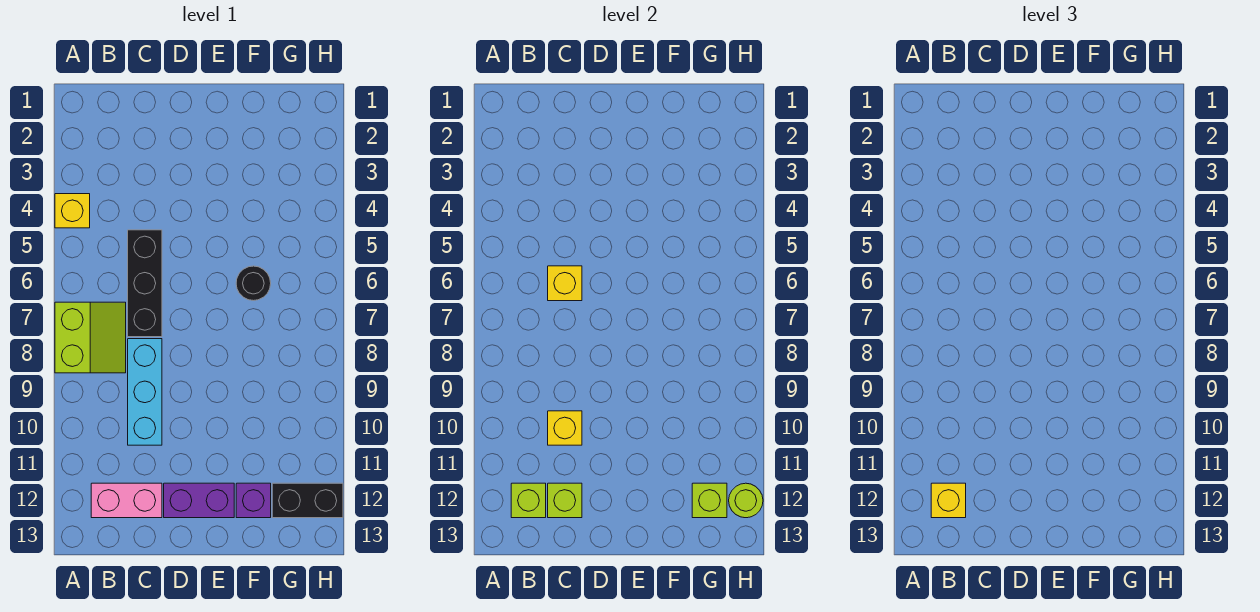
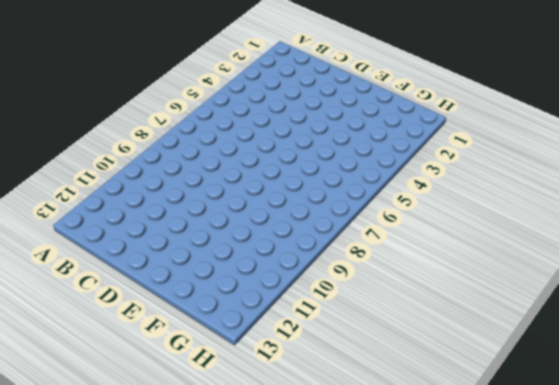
none -> yellow brick A4 level 1
none -> lime slope A7:B8 level 1 top A
none -> pink brick B12:C12 level 1

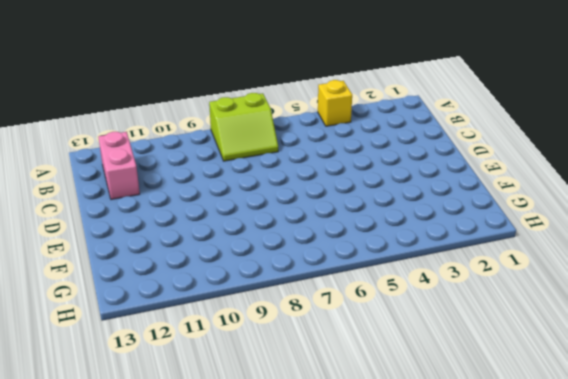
none -> black brick C5:C7 level 1
none -> cyan brick C8:C10 level 1
none -> purple brick D12:E12 level 1

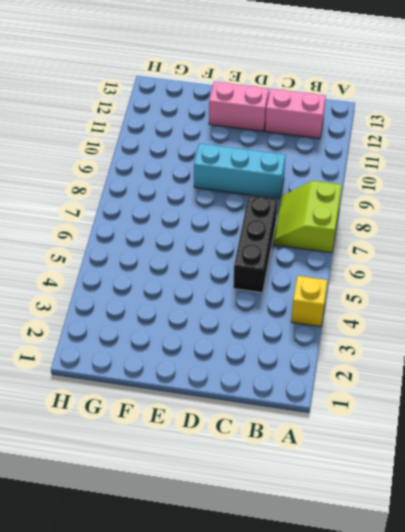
cyan brick C9:E9 level 1 -> cyan brick C8:C10 level 1
pink brick D12:E12 level 1 -> purple brick D12:E12 level 1
none -> black round brick F6 level 1
none -> purple brick F12 level 1
none -> black brick G12:H12 level 1

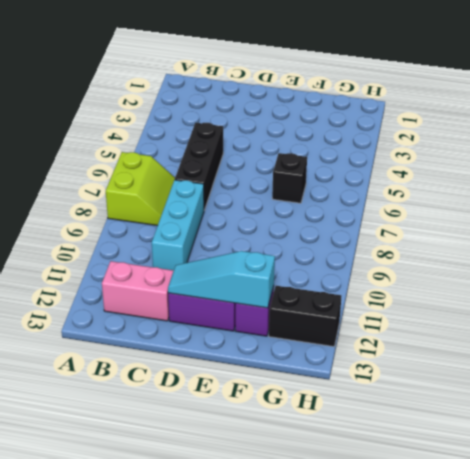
cyan slope D12:F12 level 2 top F -> none
black brick F6 level 1 -> black round brick F6 level 1
none -> yellow brick A4 level 1
none -> lime brick B12 level 2
none -> yellow brick C6 level 2

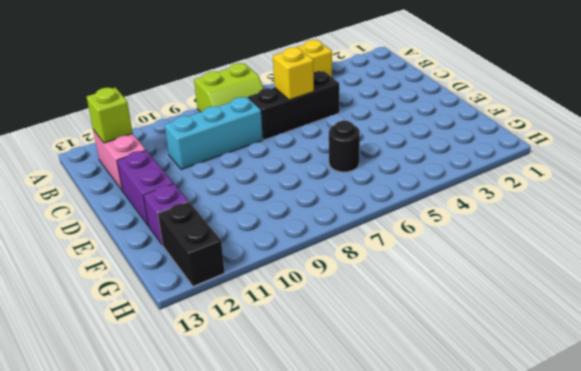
none -> yellow brick C10 level 2
none -> lime brick C12 level 2
none -> lime brick G12 level 2

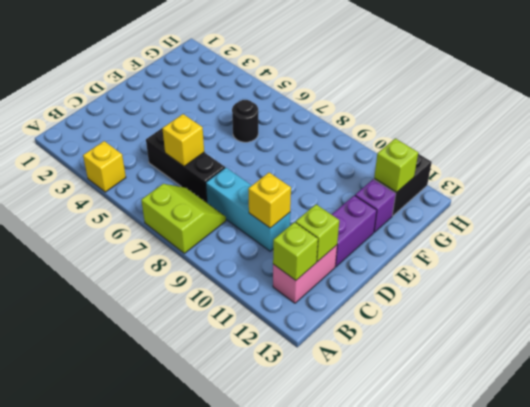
none -> lime round brick H12 level 2
none -> yellow brick B12 level 3

